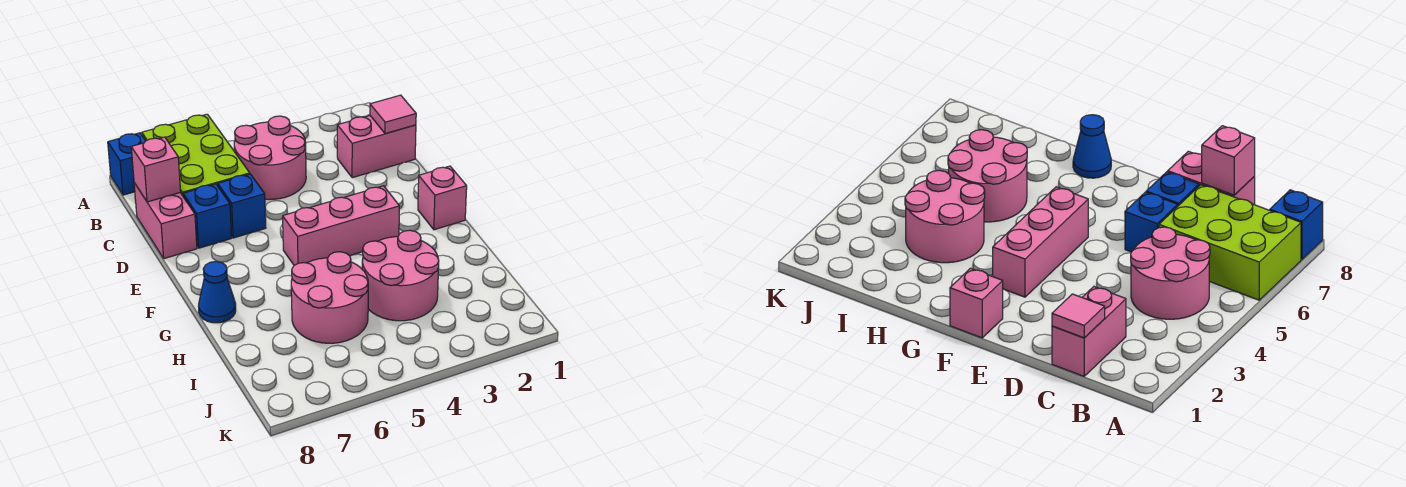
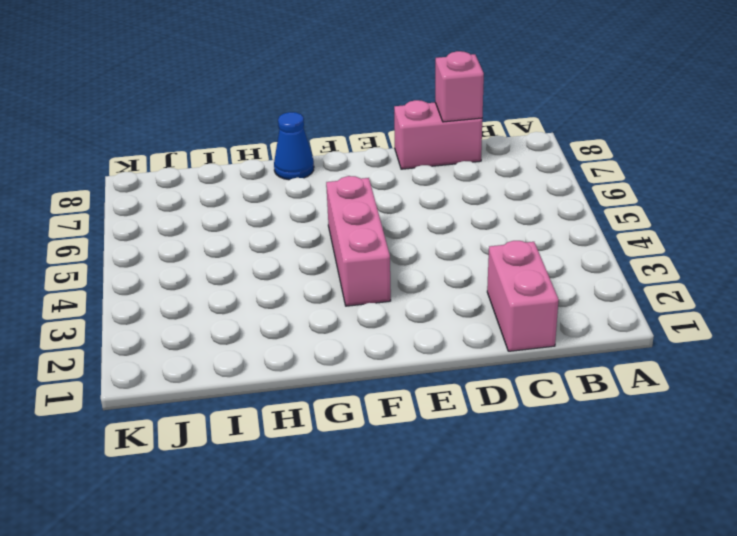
none -> lime brick A6:C7 level 1
none -> blue brick A8 level 1
none -> pink round brick B4:C5 level 1

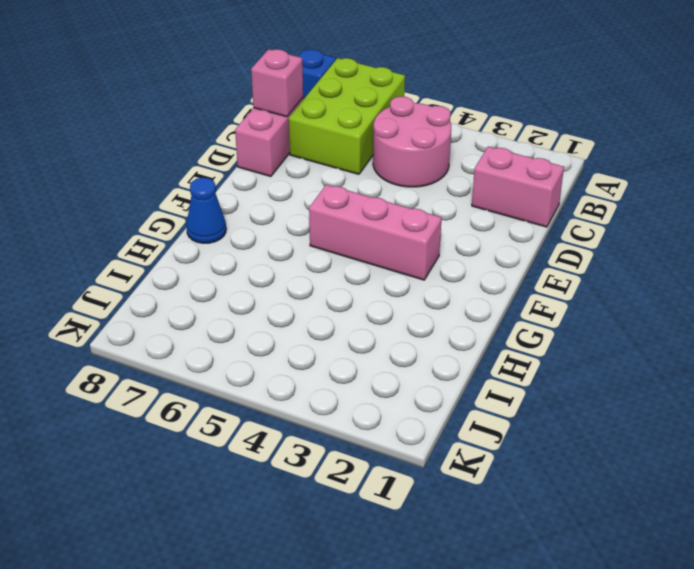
none -> blue brick D6 level 1
none -> blue brick D7 level 1
none -> pink brick F1 level 1

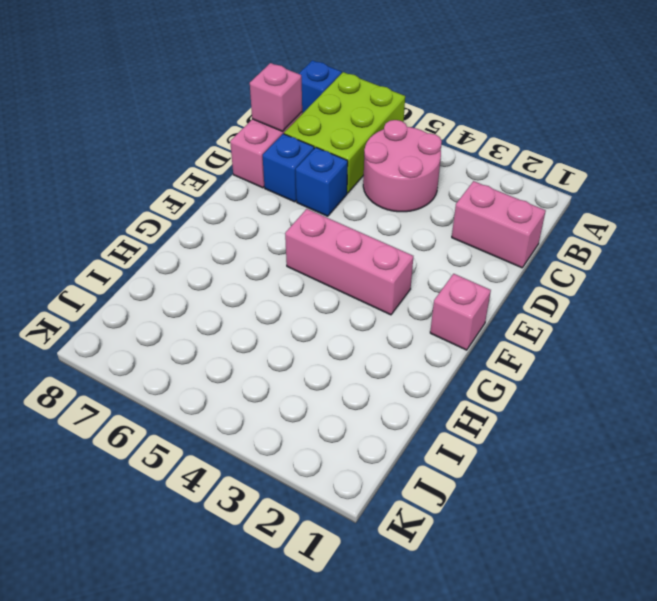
none -> blue cone G8 level 1
none -> pink round brick H3:I4 level 1
none -> pink round brick H5:I6 level 1

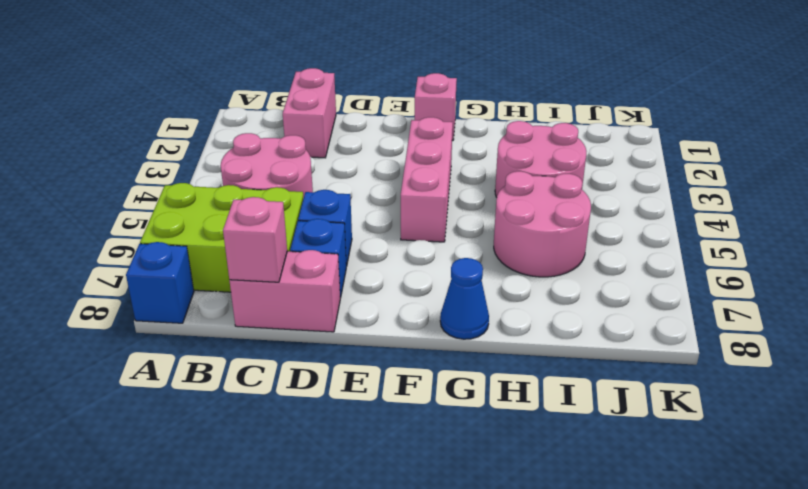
none -> pink tile C1 level 2

